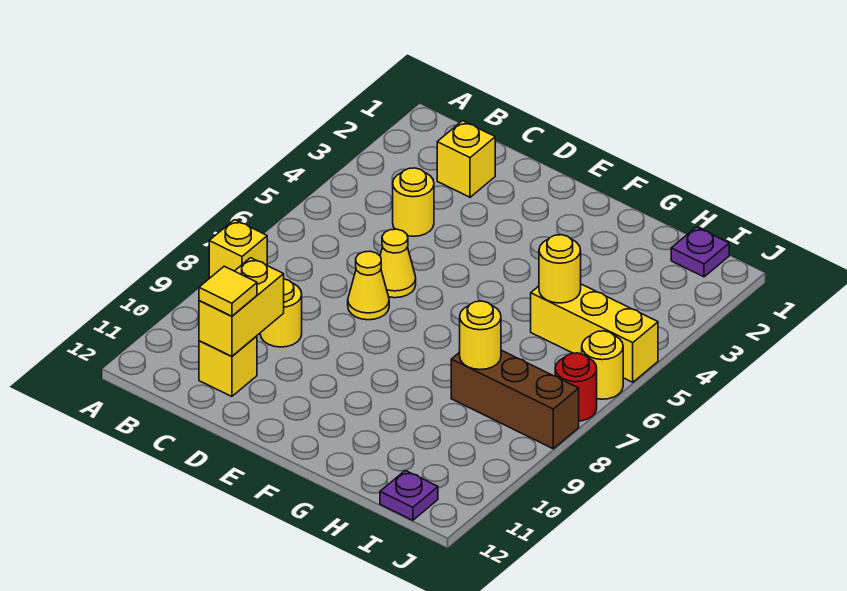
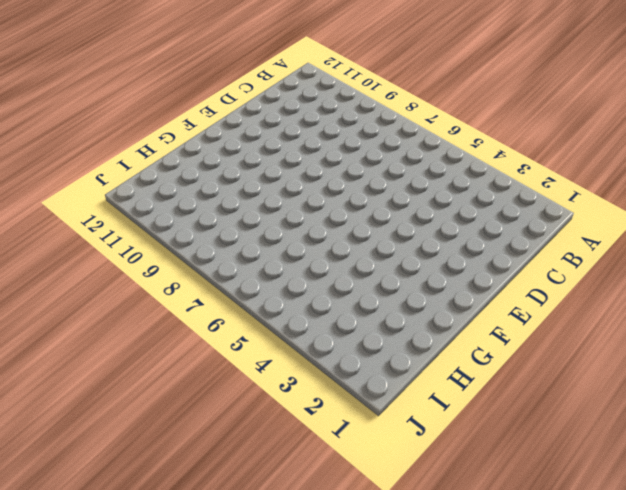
none -> yellow brick A8 level 1
none -> yellow brick C2 level 1
none -> yellow round brick C4 level 1

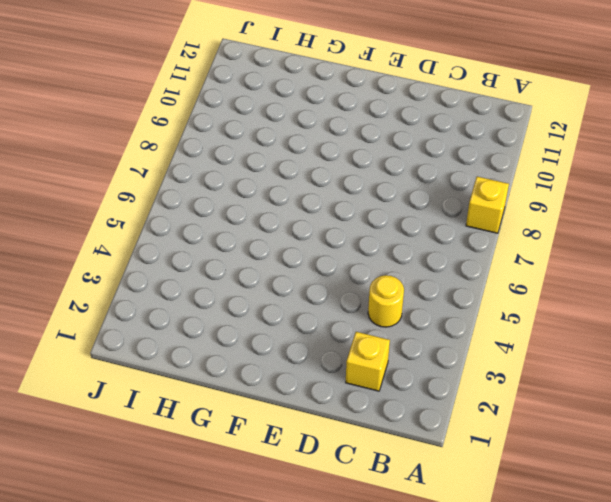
none -> yellow round brick C9 level 1
none -> yellow brick C11 level 1
none -> yellow cone D6 level 1

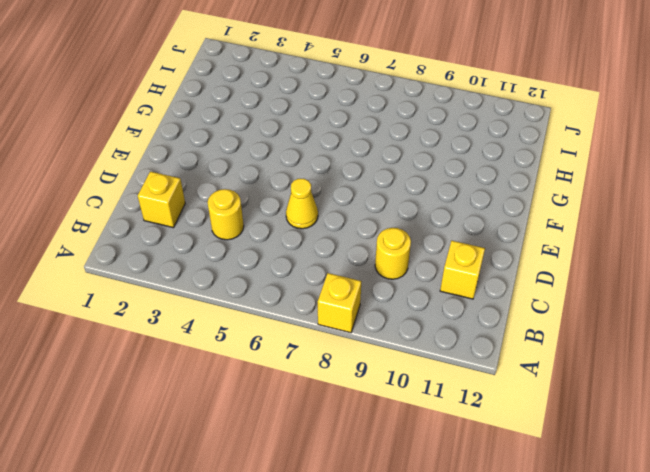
none -> yellow cone D7 level 1
none -> yellow brick H5:J5 level 1
none -> brown brick H8:J8 level 1

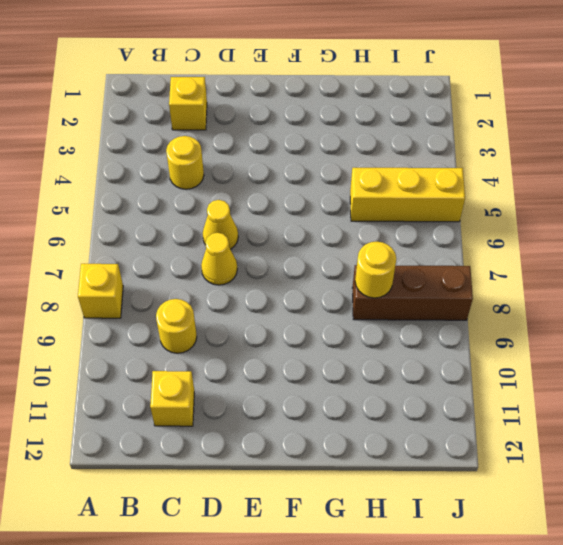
none -> purple plate I1 level 1
none -> purple plate I12 level 1
none -> yellow round brick J6 level 1

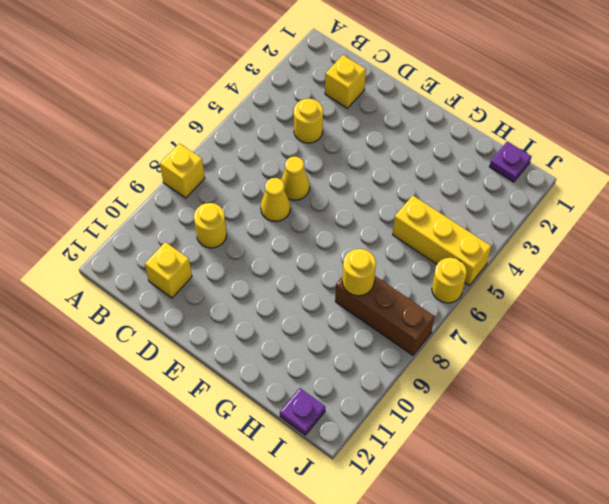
none -> red round brick J7 level 1
none -> yellow brick C10:C11 level 2
none -> yellow round brick H5 level 2

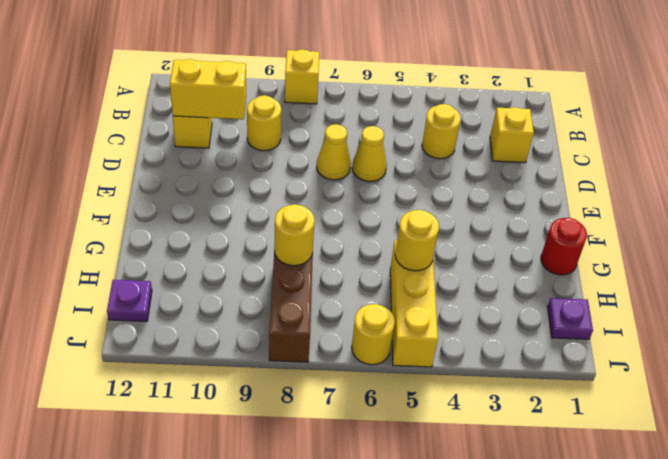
red round brick G1 level 1 -> red round brick J7 level 1
none -> yellow tile C11 level 3

